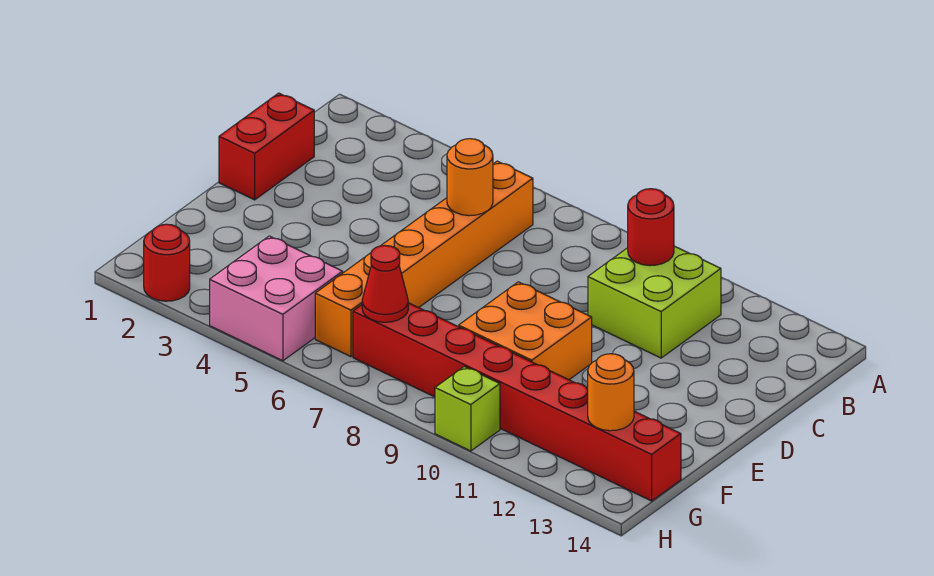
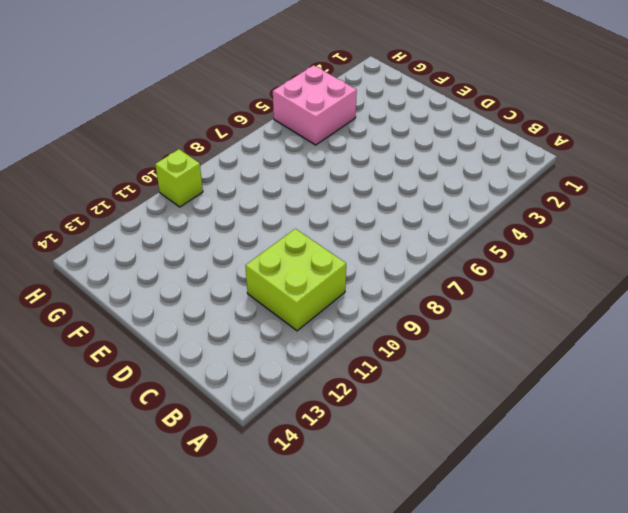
none -> orange brick B6:G6 level 1
none -> red brick C1:D1 level 1
none -> orange brick E9:F10 level 1

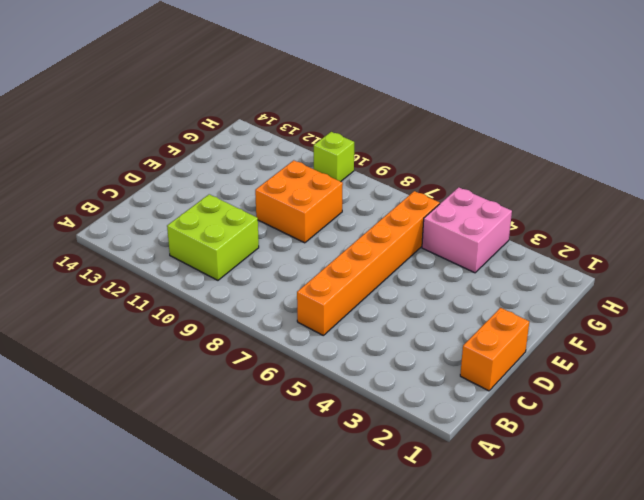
orange brick C1:D1 level 1 -> red brick C1:D1 level 1
none -> red brick G7:G14 level 1
none -> red round brick H2 level 1
none -> red round brick B10 level 2

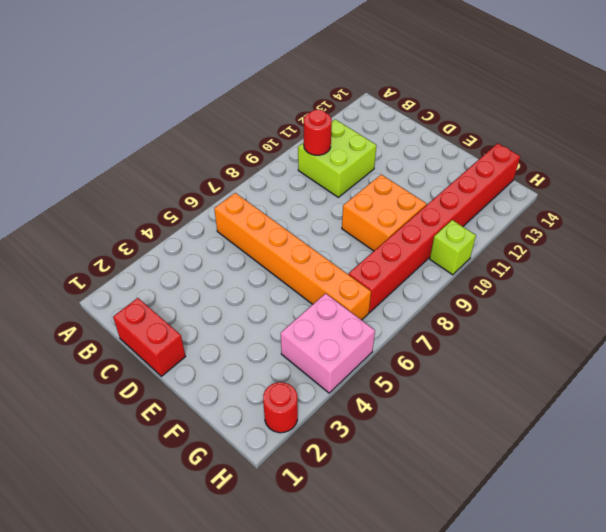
none -> orange round brick C6 level 2
none -> red cone G7 level 2
none -> orange round brick G13 level 2

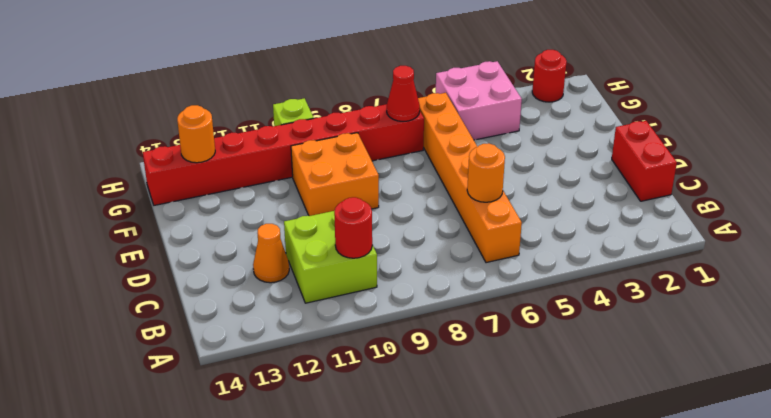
orange cone C12 level 1 -> none

